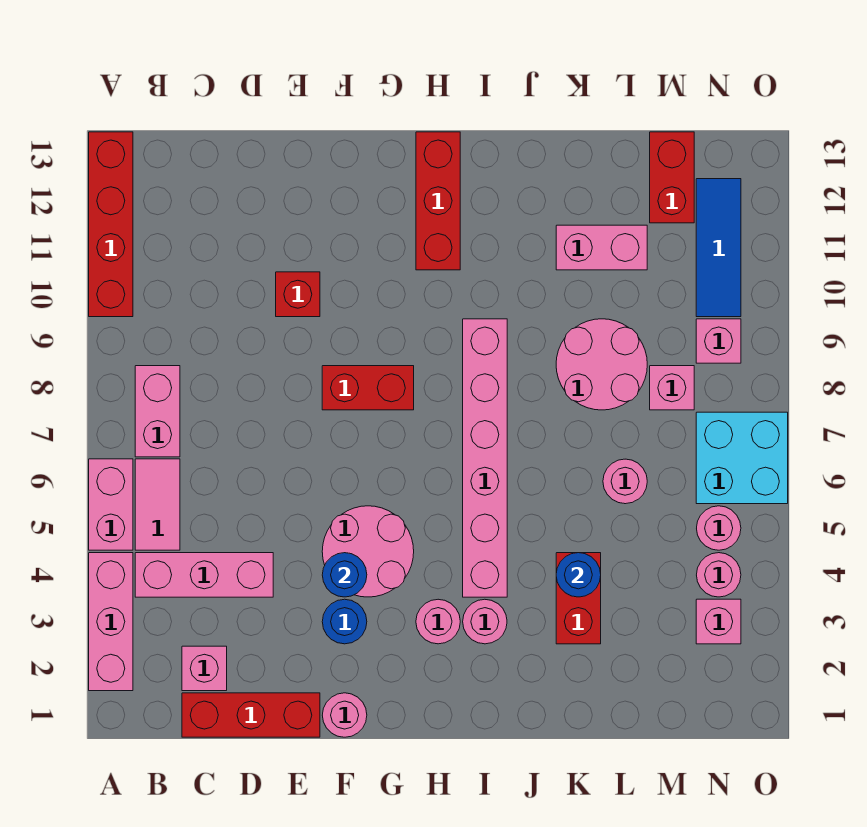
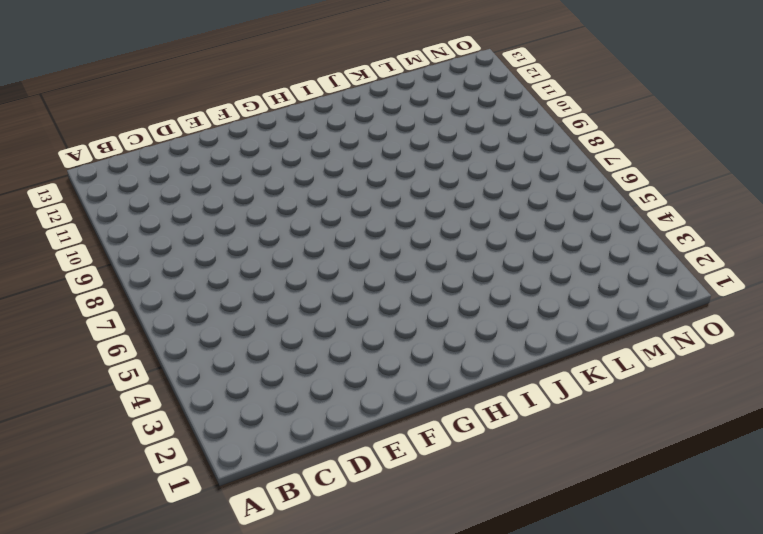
none -> pink brick A2:A4 level 1
none -> pink brick A5:A6 level 1
none -> red brick A10:A13 level 1
none -> pink brick B4:D4 level 1

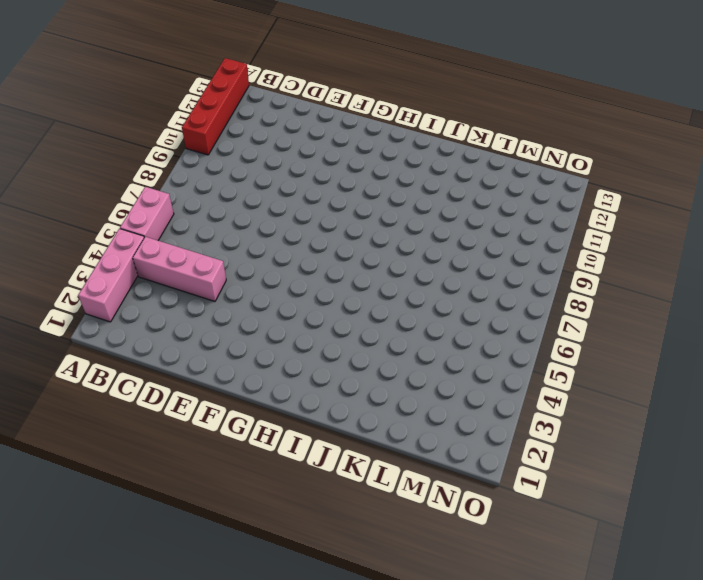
none -> pink tile B5:B6 level 1
none -> pink brick B7:B8 level 1
none -> red brick C1:E1 level 1
none -> pink brick C2 level 1

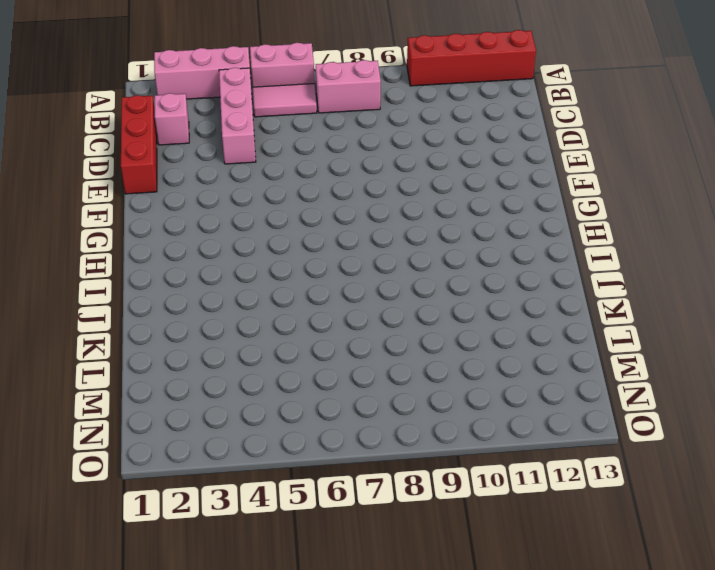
none -> red brick E10 level 1
none -> pink round brick F1 level 1
none -> blue round brick F3 level 1
none -> pink round brick F4:G5 level 1

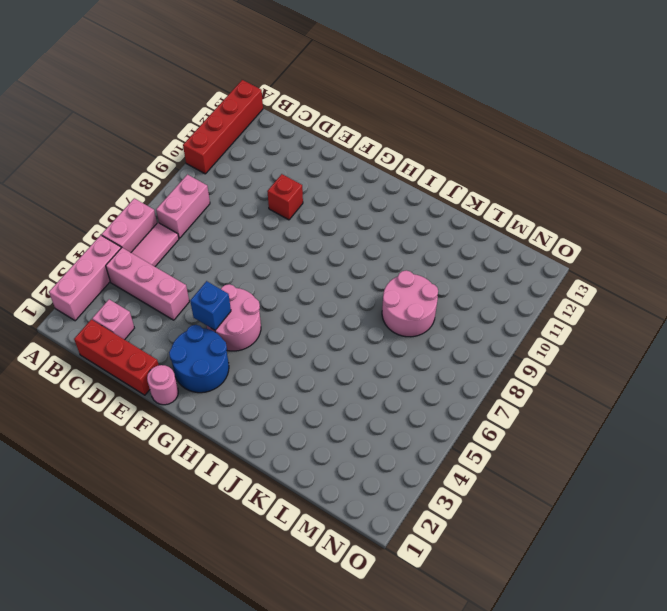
blue round brick F2:G3 level 1 -> blue round brick F3 level 1
blue brick F4 level 2 -> blue round brick F4 level 2
none -> red brick F8:G8 level 1
none -> pink round brick H3 level 1
none -> red brick H11:H13 level 1
none -> pink round brick I3 level 1

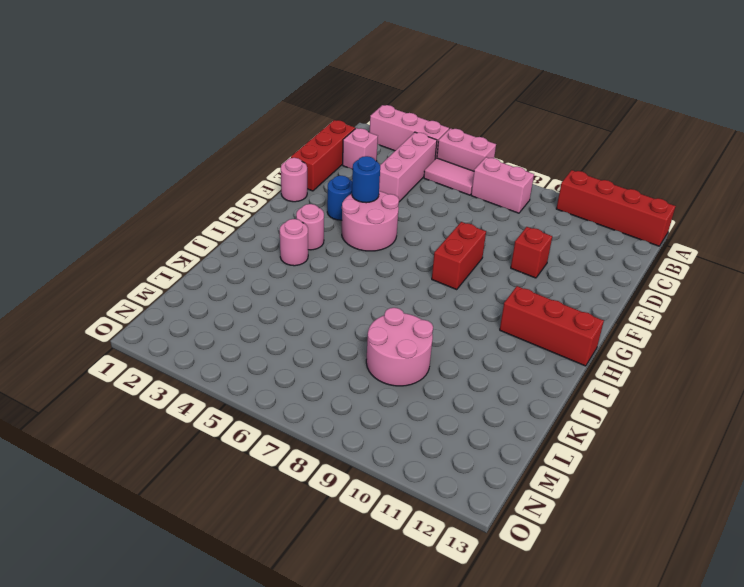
none -> pink brick I4:I9 level 1
none -> red brick K3:K4 level 1
none -> pink brick K11:L11 level 1
none -> pink round brick L6 level 1

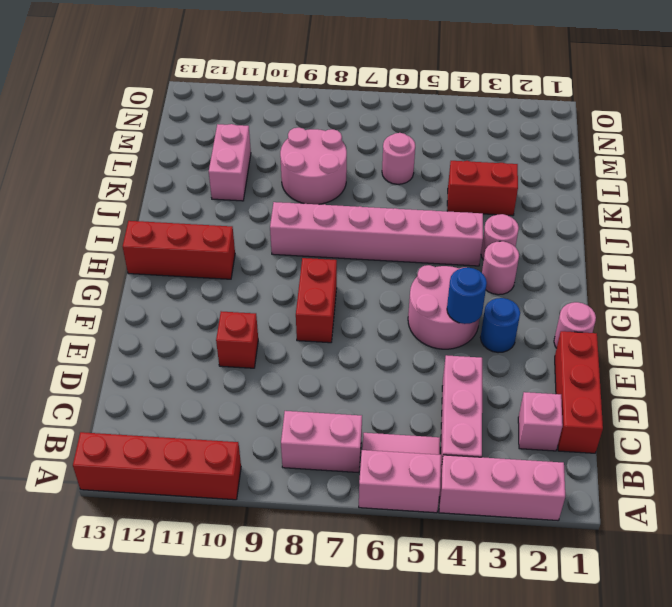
none -> pink brick M8 level 1
none -> red brick M12:M13 level 1
none -> pink brick N3 level 1
none -> pink round brick N4 level 1

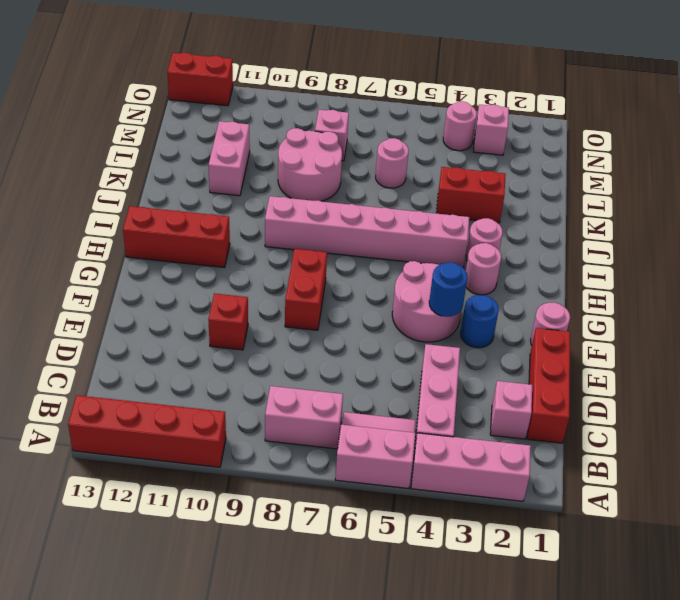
red brick O12:O13 level 1 -> red brick M12:M13 level 1
none -> pink round brick N5 level 1
none -> cyan brick N6:O7 level 1
none -> pink brick N9 level 1
none -> blue tile N10:N12 level 1

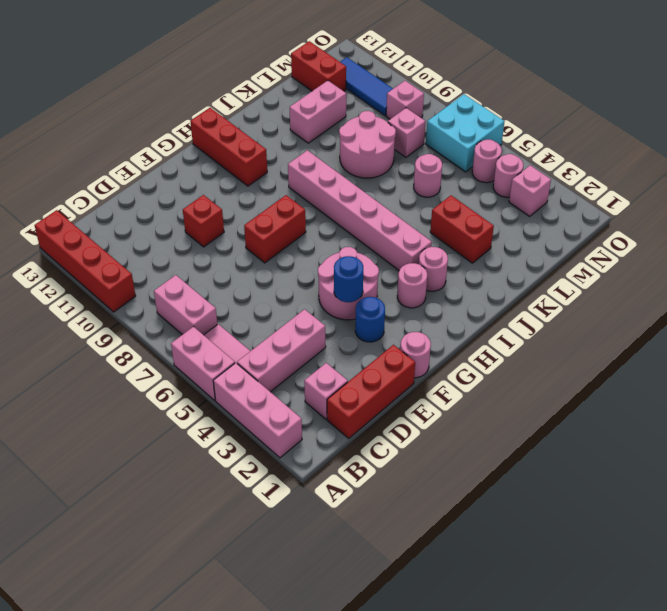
none -> blue round brick K4 level 2

